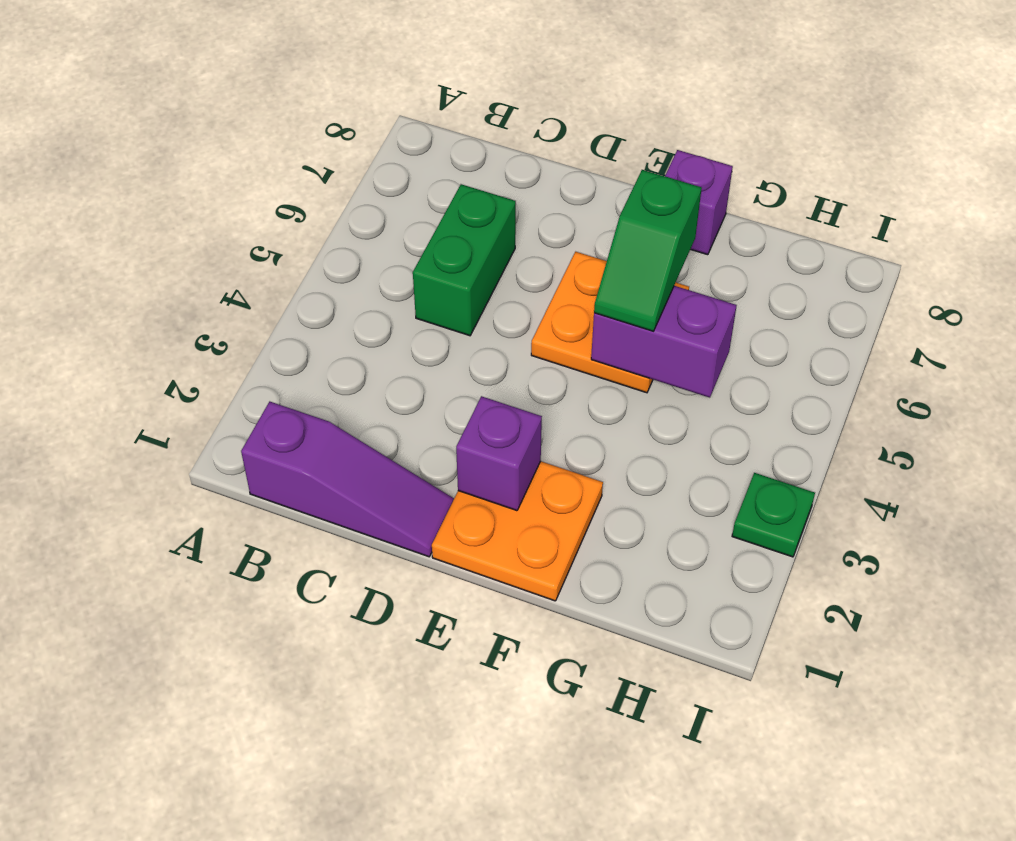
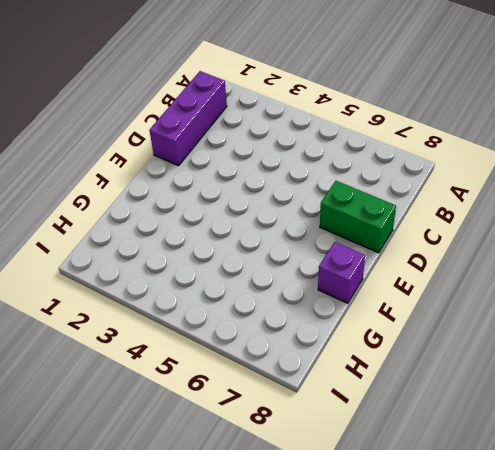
purple brick B1:D1 level 1 -> purple slope B1:D1 level 1 top B
green brick D7:D8 level 1 -> green brick C5:C6 level 1
none -> orange plate E1:F2 level 1
none -> orange plate E5:F6 level 1

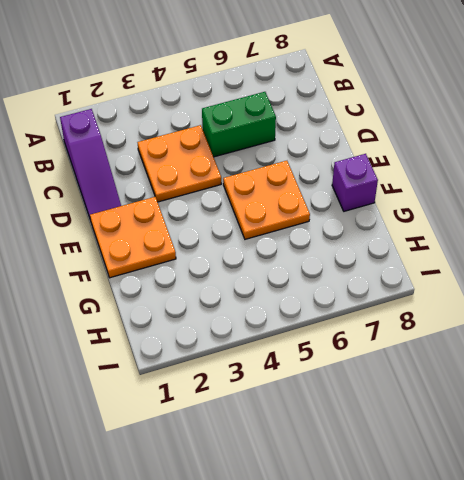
orange plate C3:D4 level 1 -> none
none -> green plate I3 level 1
none -> purple brick E2 level 2

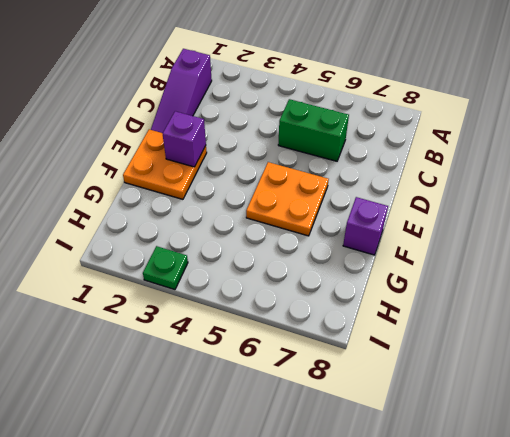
none -> purple brick F5:G5 level 2
none -> green slope F5:F6 level 3 top 6

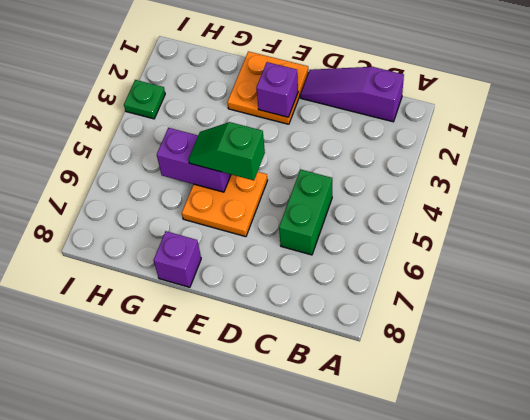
green slope E5:F5 level 3 top E -> green slope F5:F6 level 3 top 6

